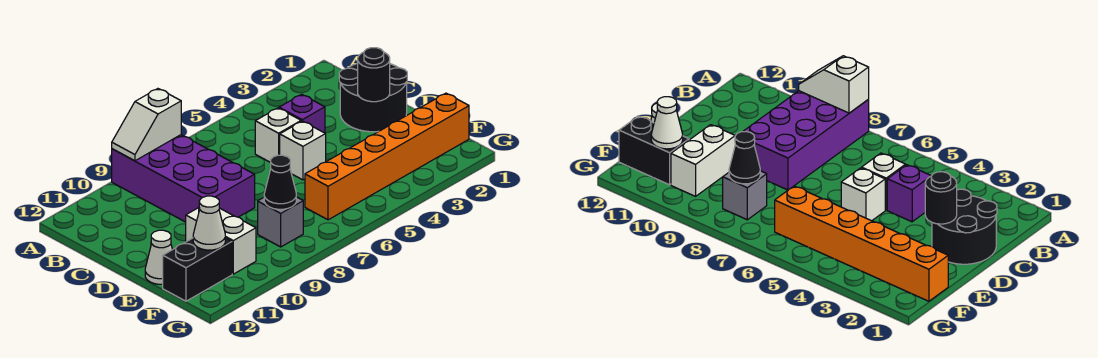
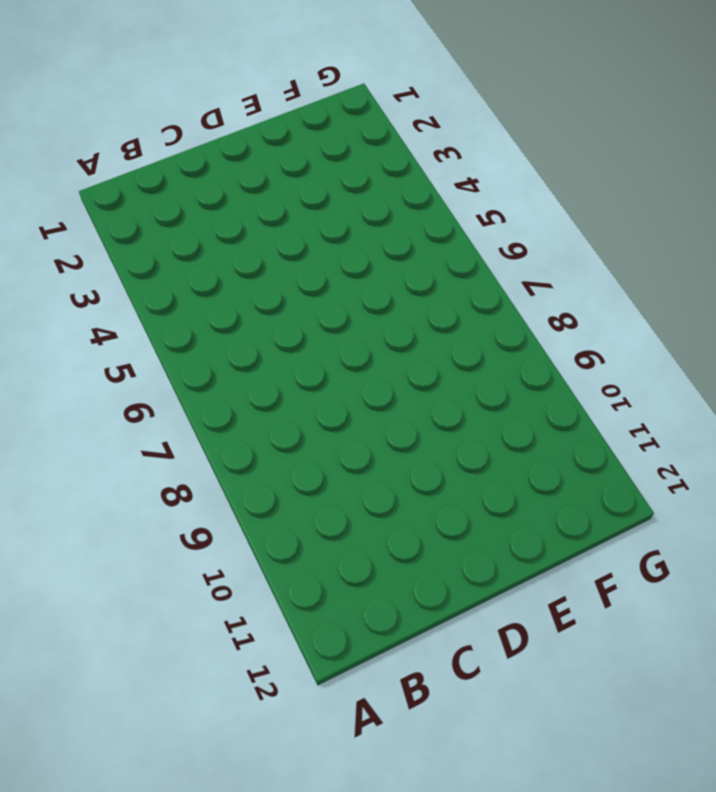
none -> purple brick A8:D9 level 1
none -> black round brick C1:D2 level 1
none -> purple brick C4 level 1

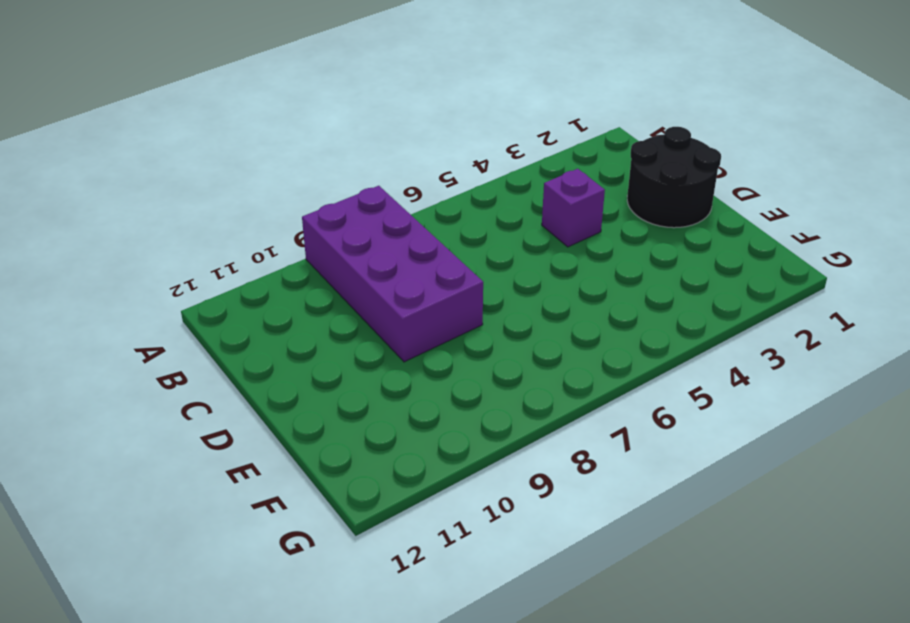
none -> white brick C5 level 1
none -> white brick D5 level 1
none -> white brick E10:F10 level 1

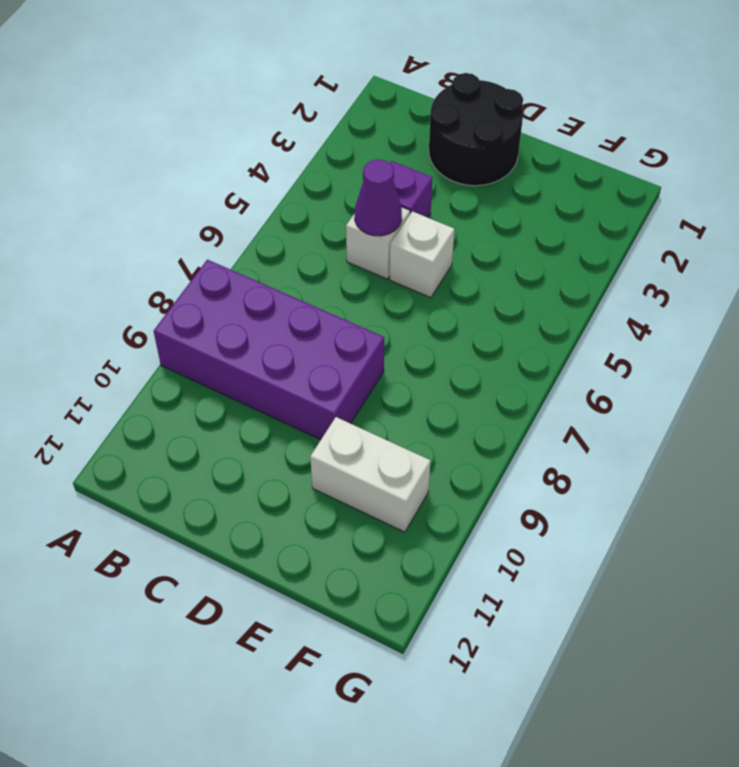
purple cone C5 level 2 -> none
none -> white cone E12 level 1
none -> orange brick F1:F6 level 1
none -> grey brick F8 level 1

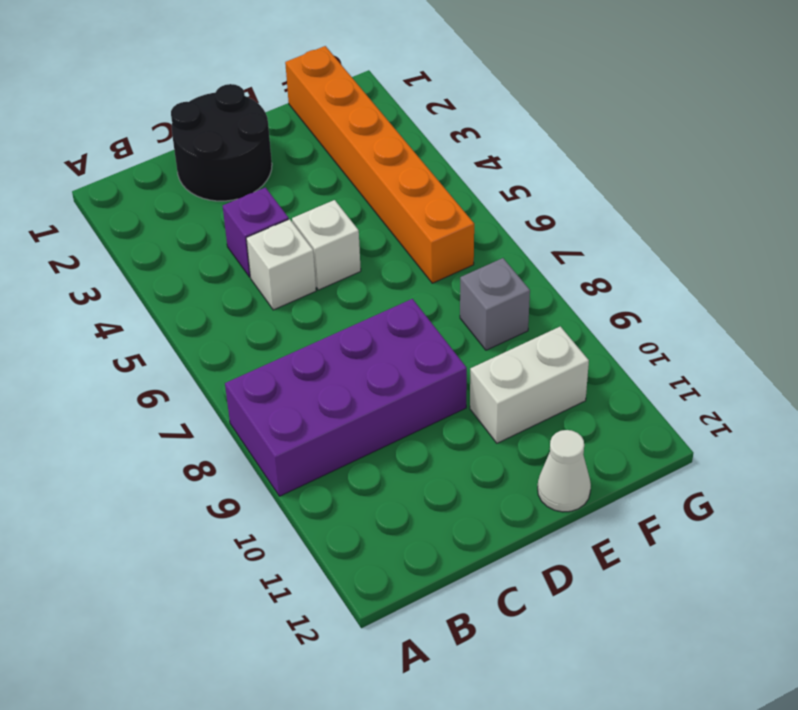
none -> black brick F11:F12 level 1
none -> white slope A8:A9 level 2 top 8
none -> black round brick D2 level 2

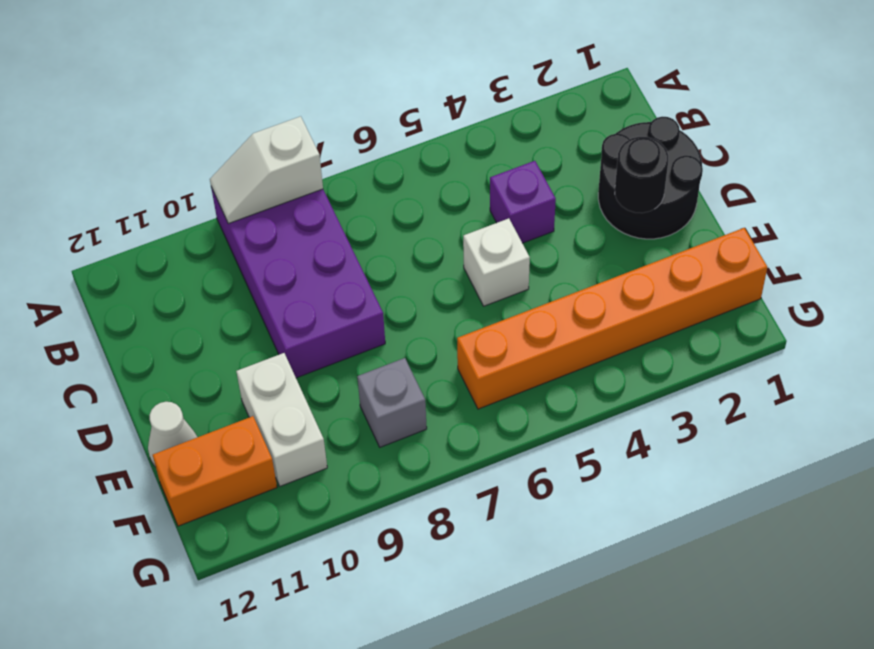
orange brick F11:F12 level 1 -> black brick F11:F12 level 1
none -> white brick C5 level 1
none -> black cone F8 level 2
none -> white cone F11 level 2

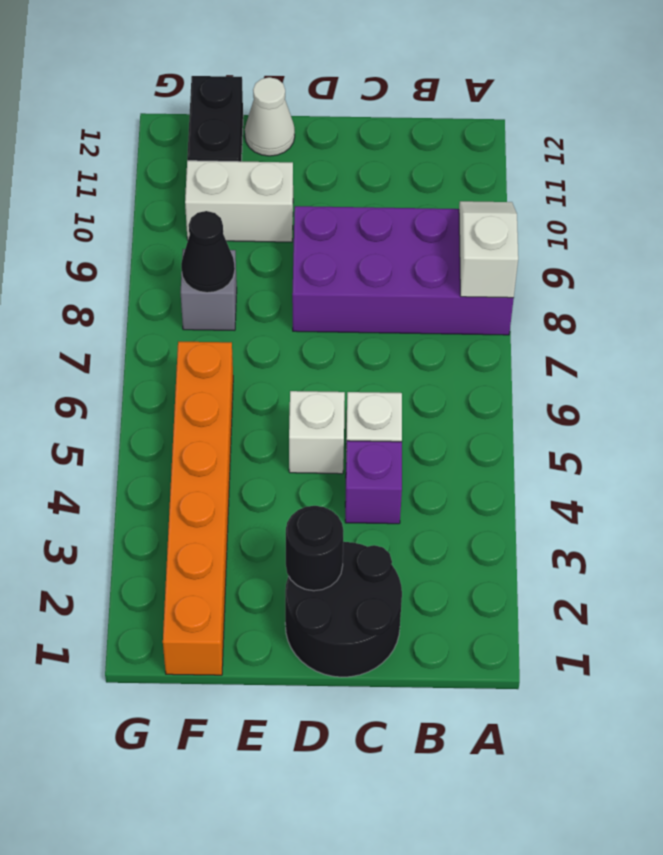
none -> white cone F11 level 2

